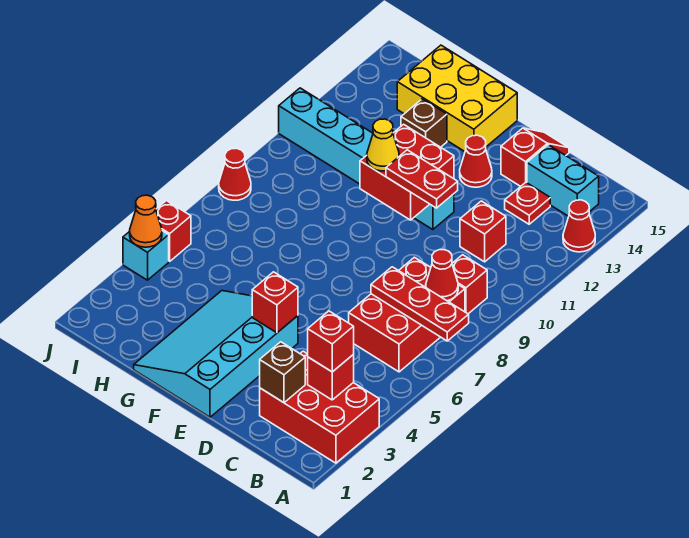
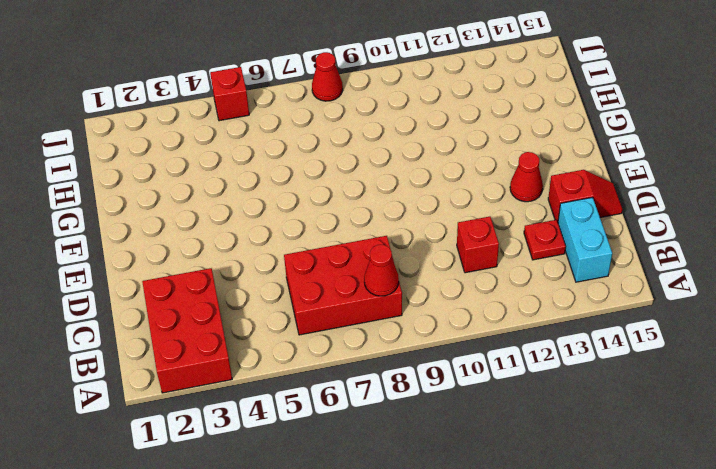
none -> red cone A13 level 1
none -> red brick B9 level 1
none -> cyan slope E1:G4 level 1 top E

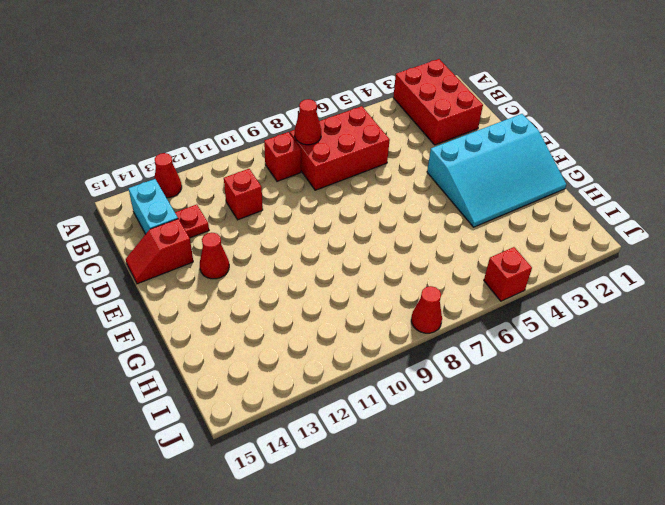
none -> cyan brick E11:J11 level 1
none -> yellow brick F14:H15 level 1
none -> brown brick G13 level 1

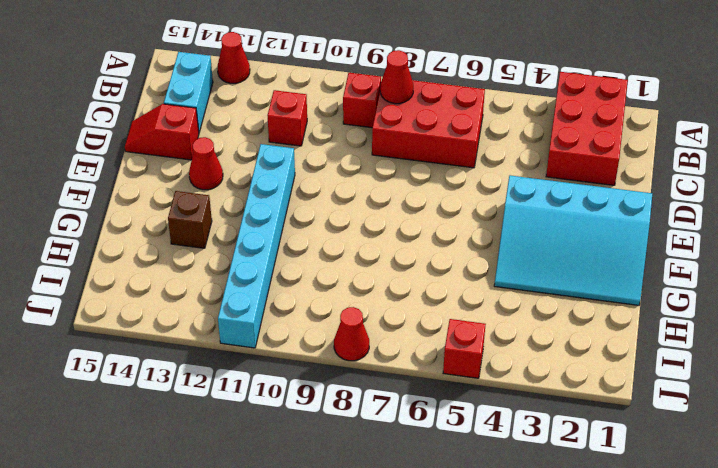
none -> red plate C13 level 1
none -> yellow brick F14:H15 level 1
none -> cyan brick J4 level 1

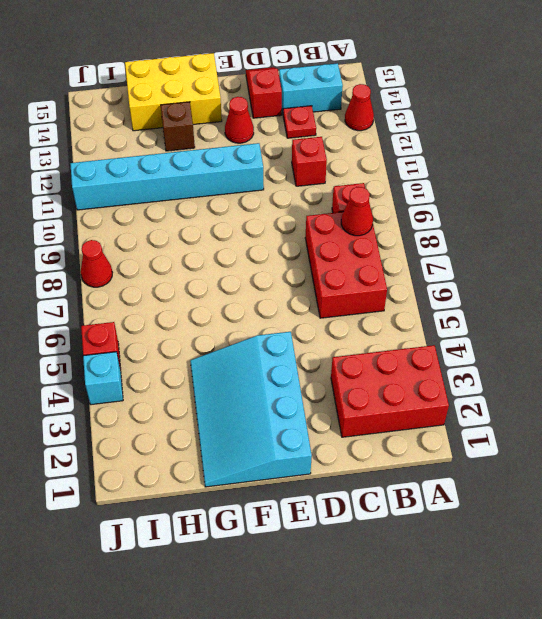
none -> red plate A7:C7 level 2
none -> red brick B3 level 2
none -> brown brick C2 level 2

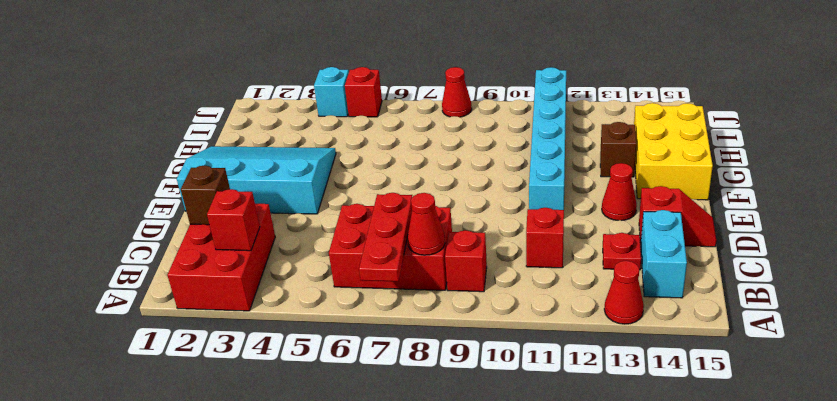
none -> red brick E4 level 2
none -> red brick E10:F11 level 2
none -> orange cone J4 level 2

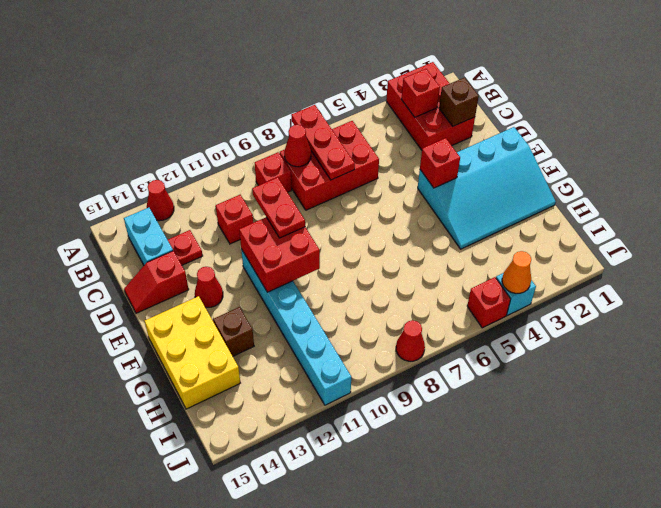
none -> red brick B3 level 3
none -> yellow cone F10 level 3

